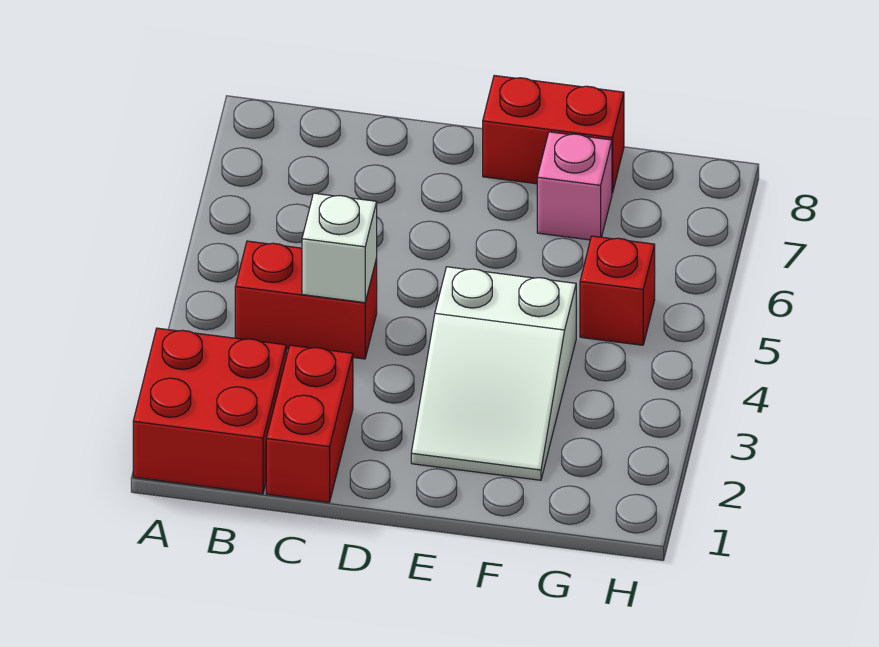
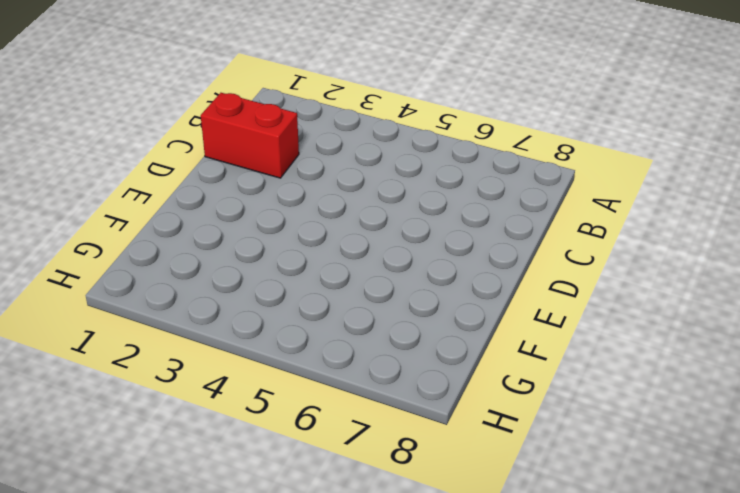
none -> red brick A1:B2 level 1
none -> red brick B4:C4 level 1

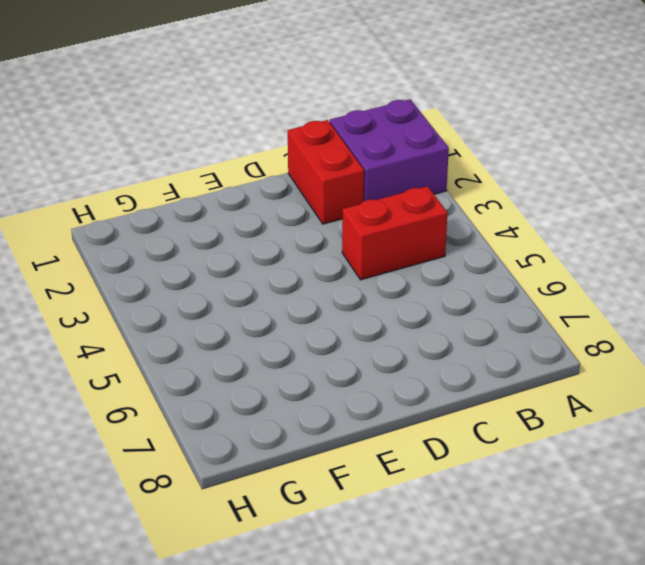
purple brick A1:B2 level 1 -> red brick A1:B2 level 1
none -> white slope E2:F4 level 1 top 4
none -> red brick E8:F8 level 1

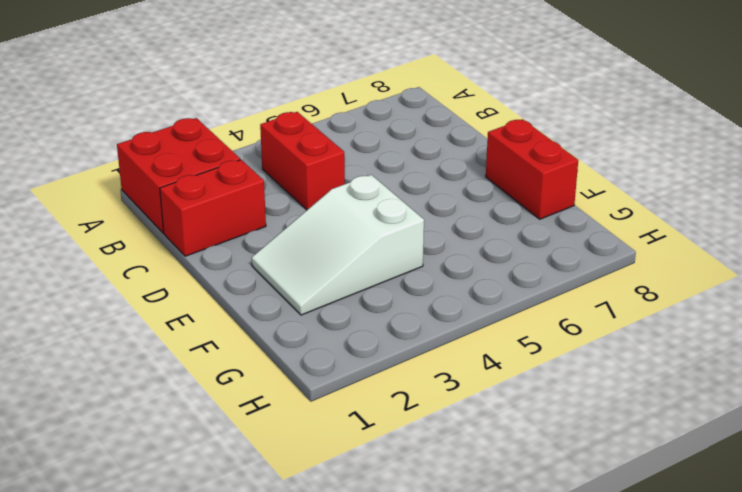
none -> pink brick F7 level 1
none -> red brick G5 level 1

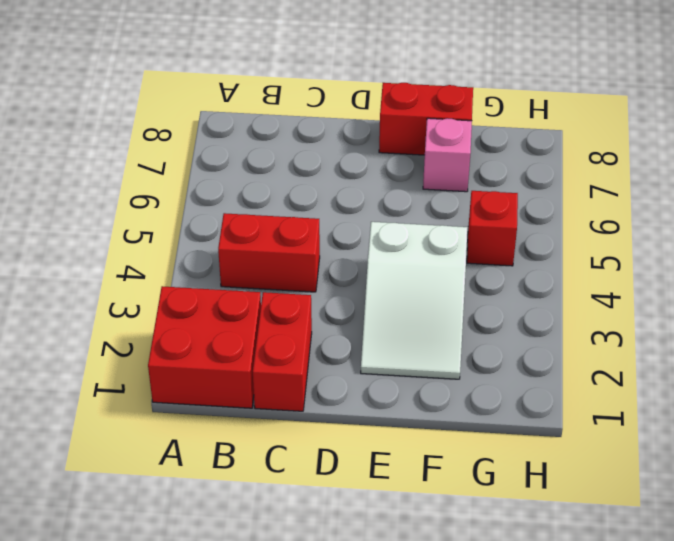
none -> white brick C4 level 2

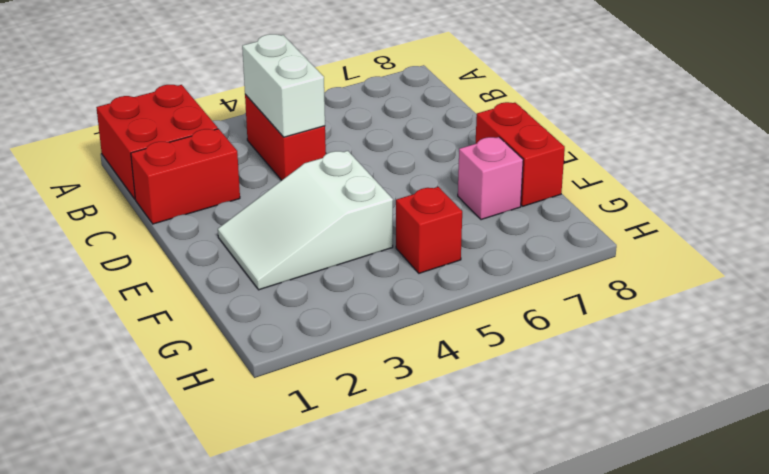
white brick B4:C4 level 2 -> white brick C4 level 2

